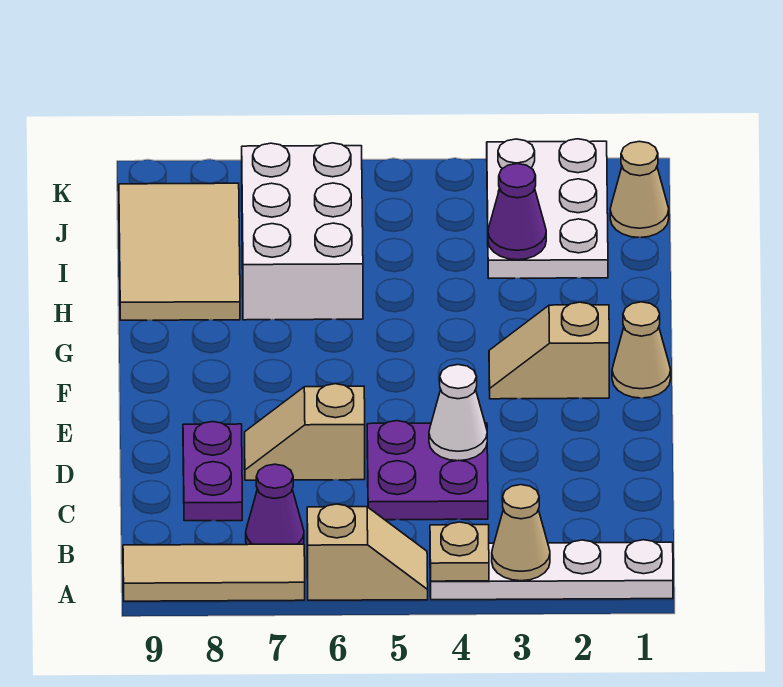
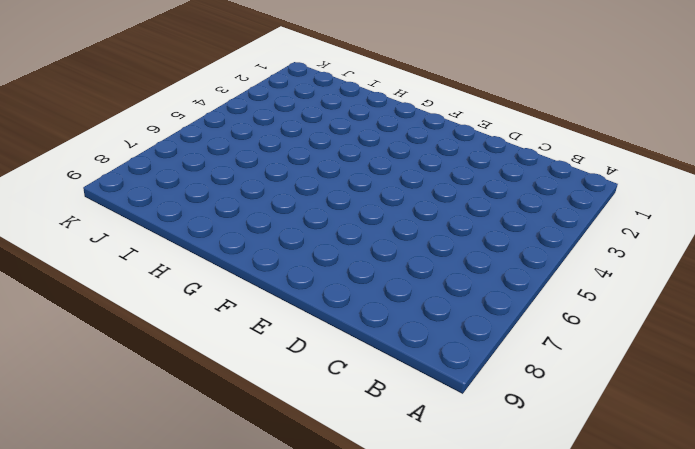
none -> white plate A1:A4 level 1
none -> tan slope A5:A6 level 1 top 6
none -> tan tile A7:A9 level 1

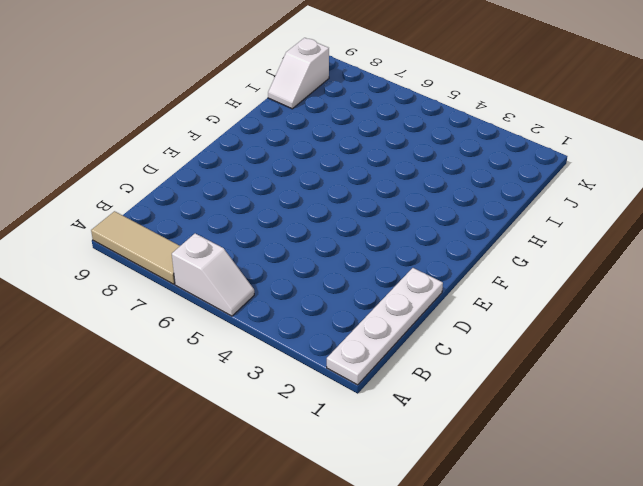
white plate A1:D1 level 1 -> white plate A1:A4 level 1
white slope A5:A6 level 1 top 6 -> tan slope A5:A6 level 1 top 6
white slope I9:J9 level 1 top J -> tan tile H8:J9 level 1
none -> purple cone B7 level 1
none -> purple plate C4:D5 level 1
none -> purple plate C8:D8 level 1

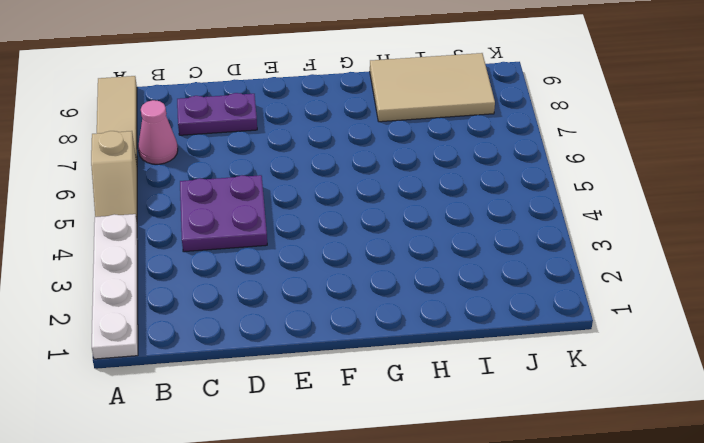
pink cone B7 level 1 -> purple cone B7 level 1
none -> tan slope D6:D7 level 1 top 6
none -> tan cone F1 level 1
none -> tan slope F2:F3 level 1 top 2

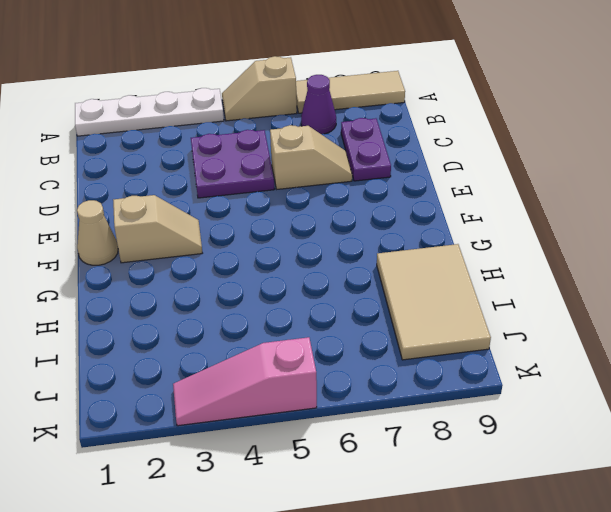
pink slope K3:K5 level 1 top 5 -> white plate I2:K3 level 1
none -> white brick H6:J7 level 1
none -> tan cone J1 level 1
none -> tan cone A3 level 2

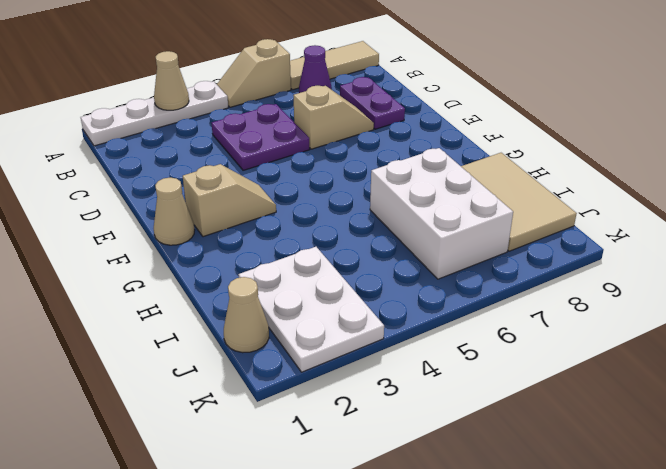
none -> tan plate A4 level 2
none -> white cone D4 level 2
none -> purple cone I3 level 2

